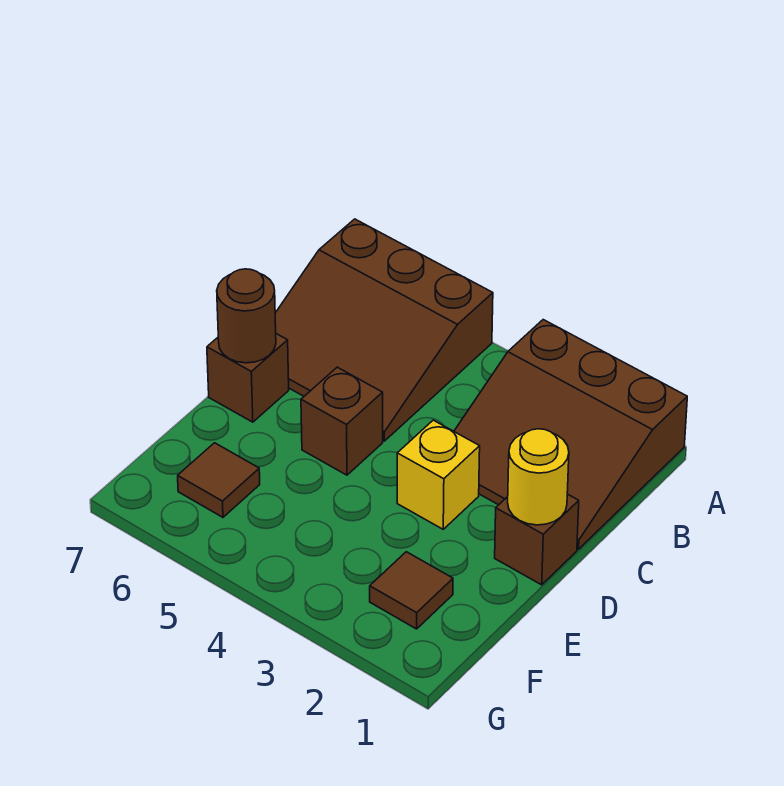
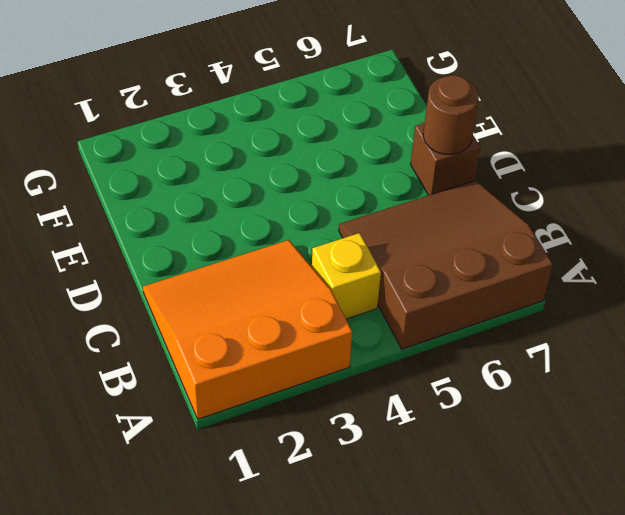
orange slope A1:C3 level 1 top A -> brown slope A1:C3 level 1 top A
yellow brick B4 level 1 -> yellow brick D3 level 1
none -> brown brick D1 level 1
none -> brown brick D5 level 1

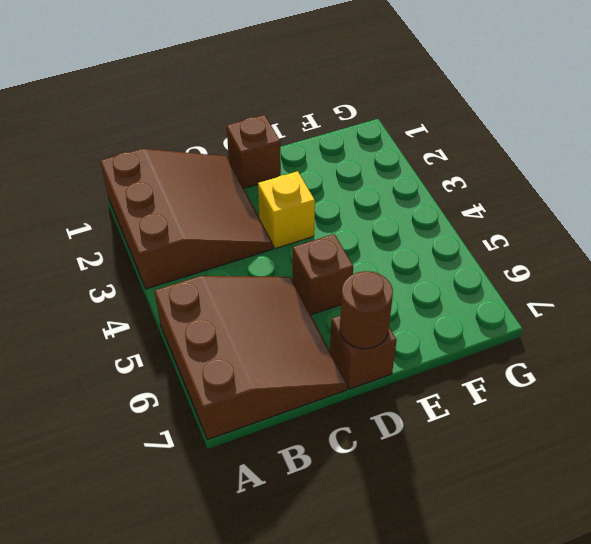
none -> brown tile F2 level 1
none -> brown tile F6 level 1

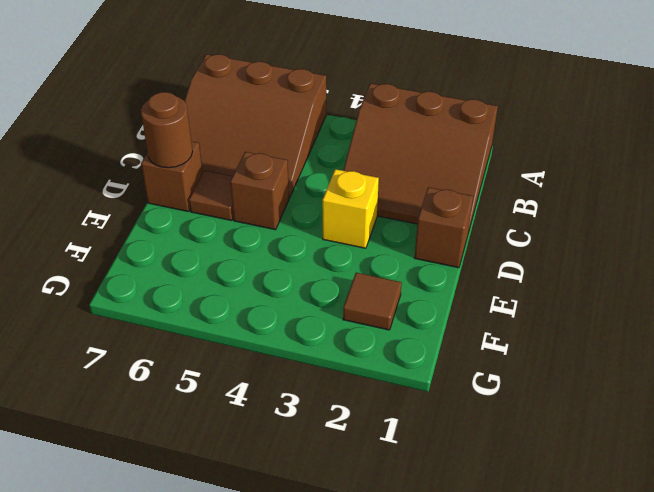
brown tile D6 level 1 -> brown tile F6 level 1
none -> yellow round brick D1 level 2

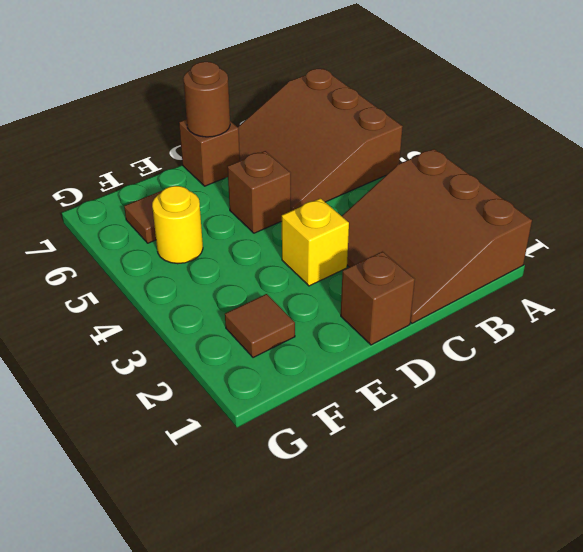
yellow round brick F5 level 1 -> yellow round brick D1 level 2

